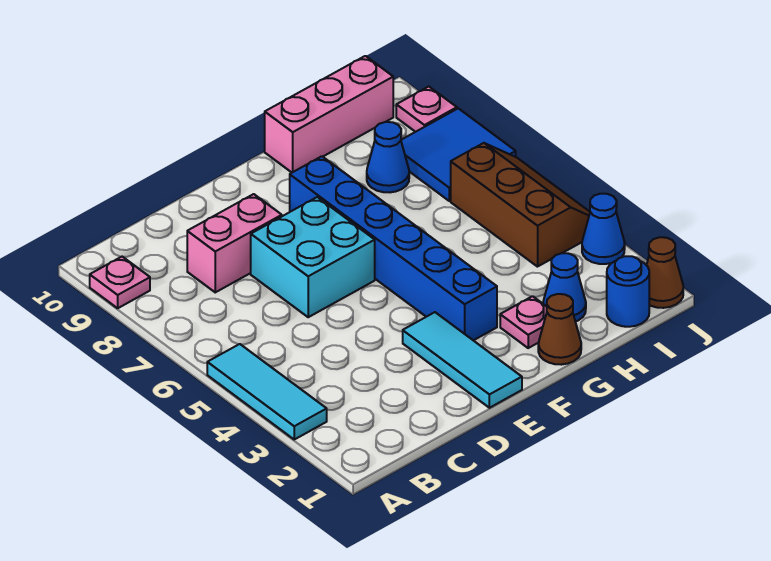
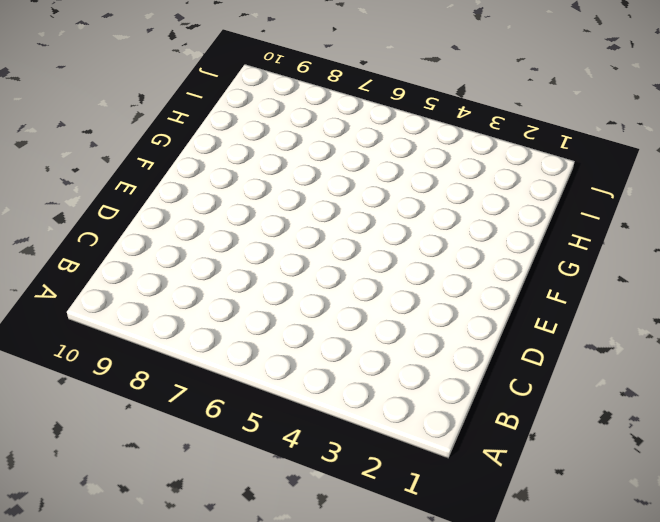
none -> cyan tile A3:A5 level 1
none -> pink plate A9 level 1
none -> pink brick C8:D8 level 1

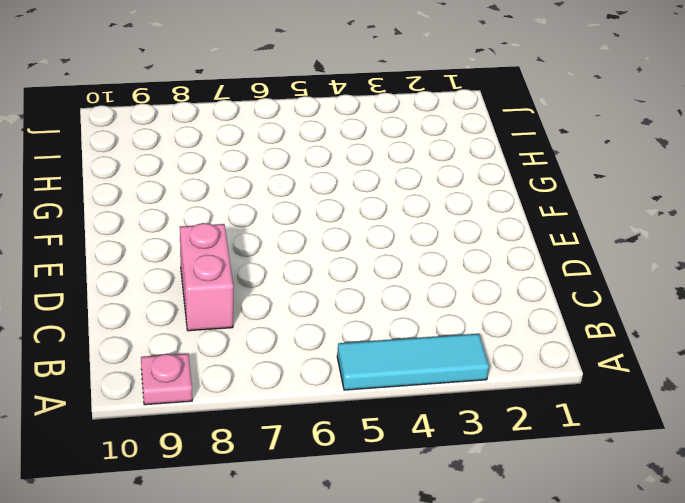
none -> cyan brick D6:E7 level 1
none -> cyan tile E1:E3 level 1
none -> blue brick F3:F8 level 1

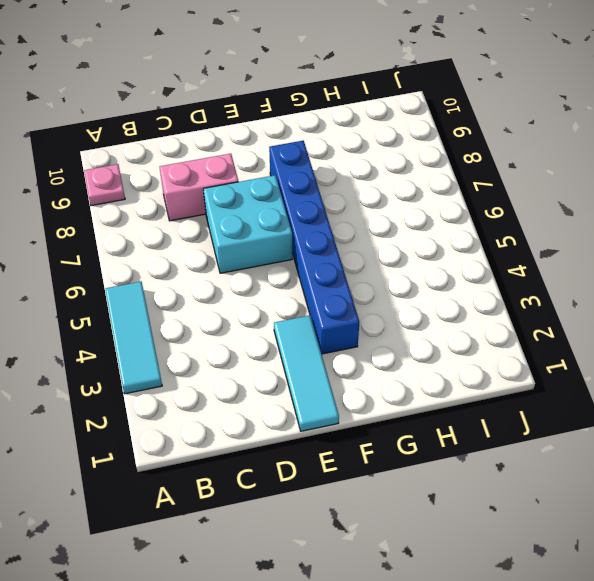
none -> brown cone G1 level 1
none -> pink plate G2 level 1
none -> pink brick G10:I10 level 1

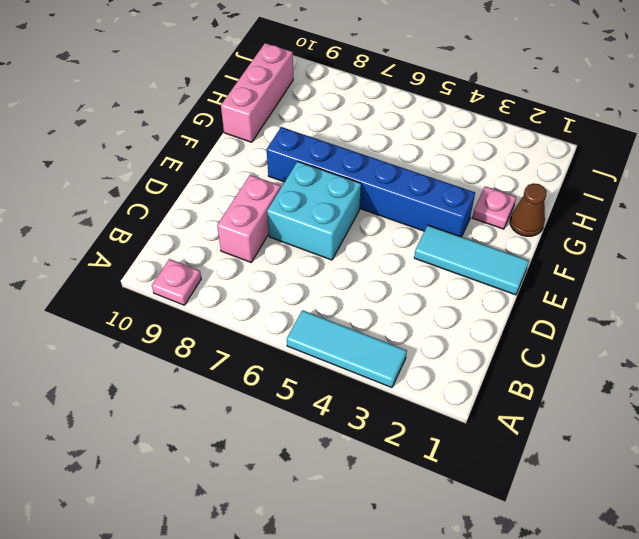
none -> blue cone H2 level 1
none -> blue cone H8 level 1
none -> blue round brick I1 level 1

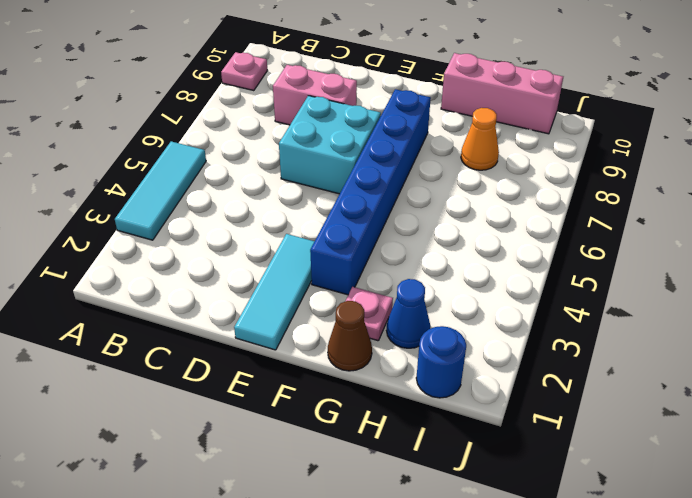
orange cone H8 level 1 -> blue cone H8 level 1
none -> brown slope I4:J6 level 1 top I
none -> blue tile I7:J8 level 1
none -> brown cone J1 level 1

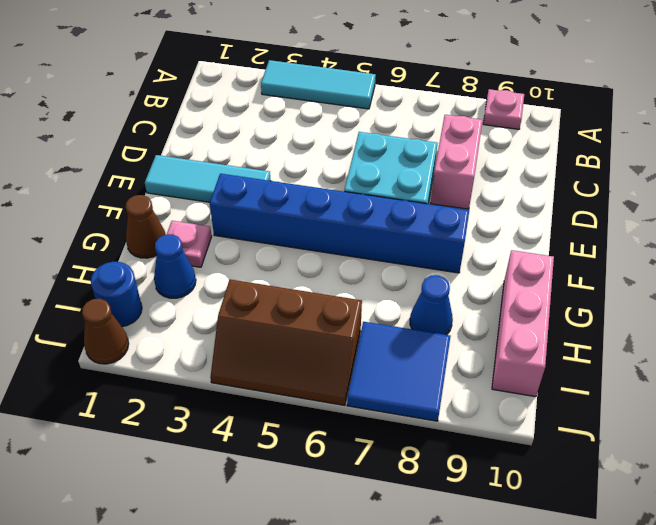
none -> blue cone J3 level 1
none -> pink plate J9 level 1

